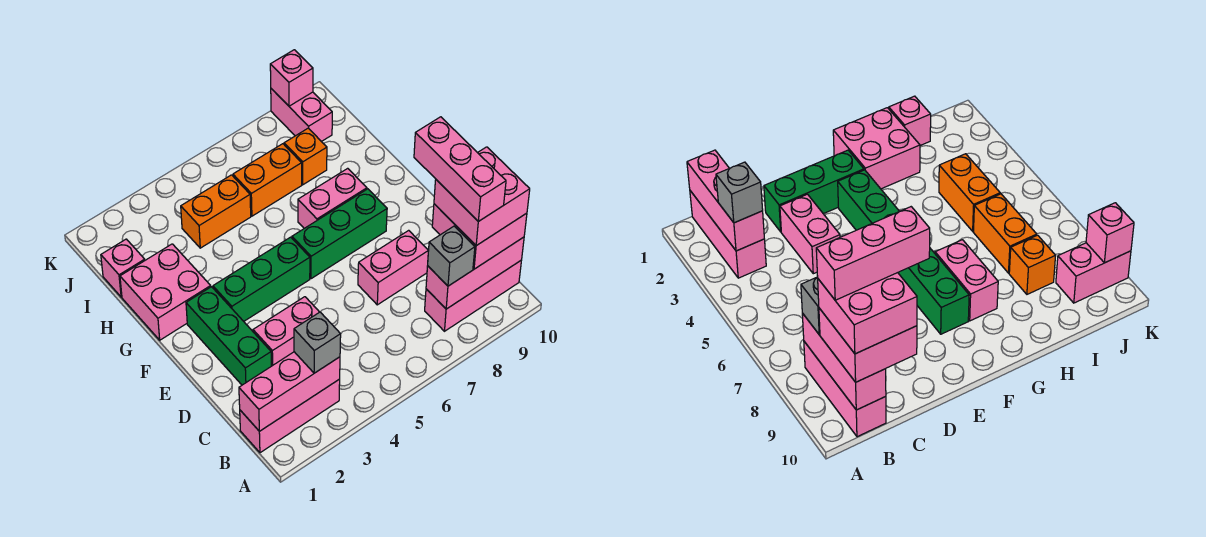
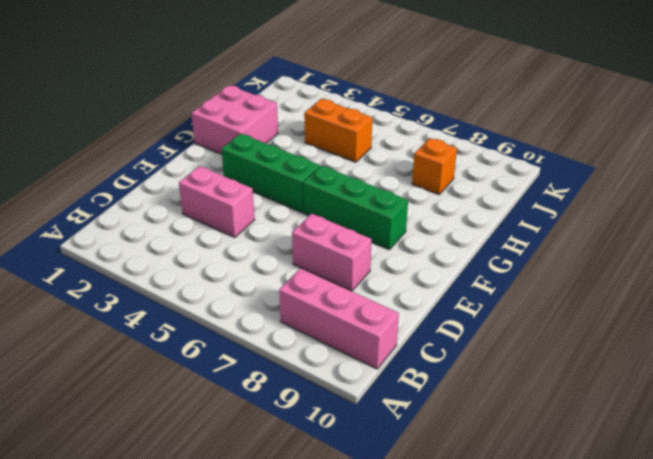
none -> pink brick B1:B3 level 1
none -> green brick D2:F2 level 1
none -> pink brick G7:G8 level 1

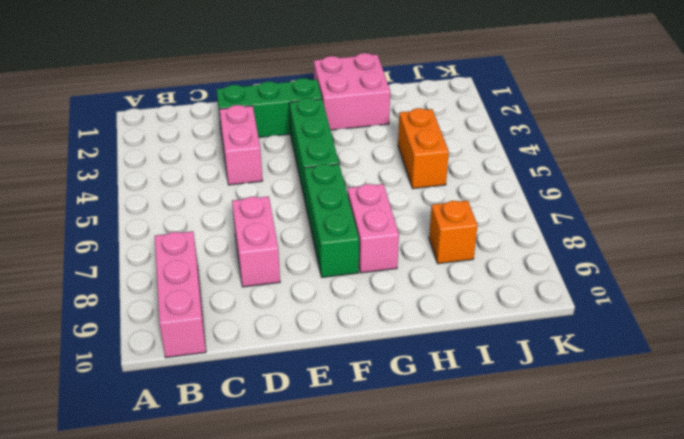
none -> pink brick B1:B3 level 1
none -> pink brick I1 level 1
none -> orange brick I6:I7 level 1

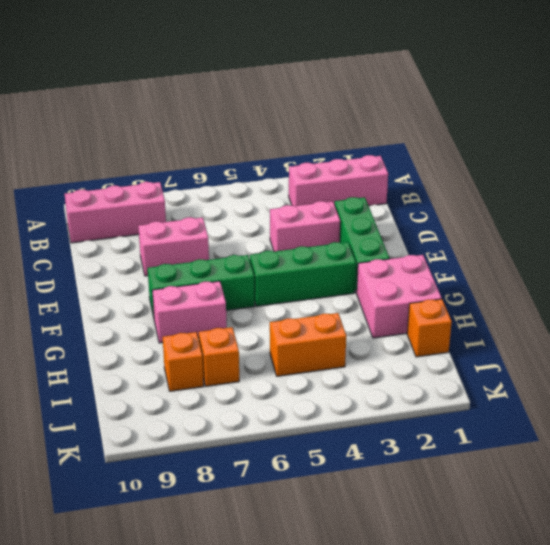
orange brick I1 level 1 -> pink brick I1 level 1
orange brick I7 level 1 -> orange brick I6:I7 level 1
none -> pink brick J9:K9 level 1
none -> pink brick B1:B3 level 2
none -> pink brick B8:B10 level 2

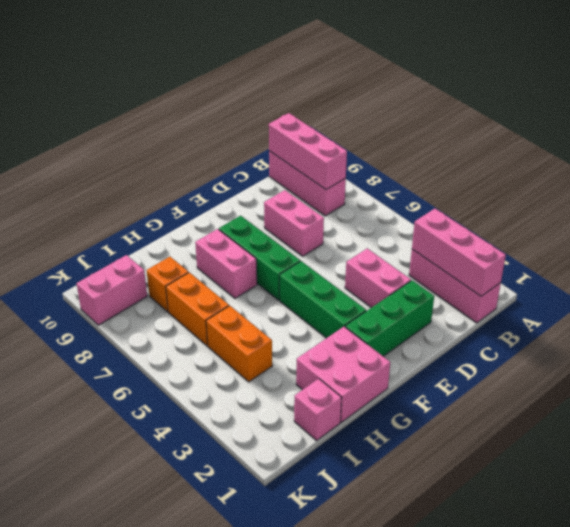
none -> pink brick K9 level 2
none -> grey brick B3 level 3
none -> grey brick B8 level 3

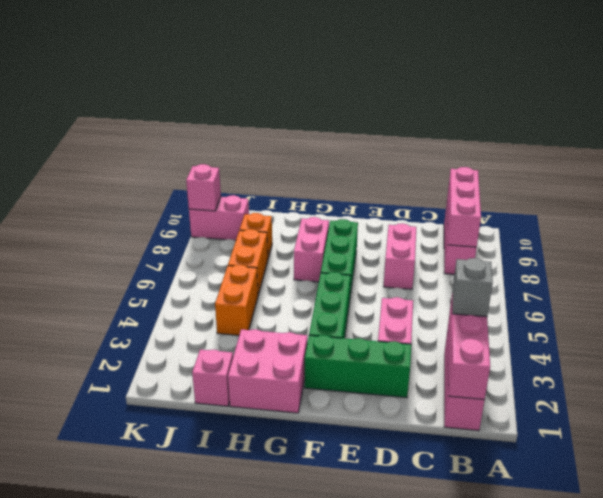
none -> grey brick B8 level 3
none -> pink brick B9:C10 level 3
none -> pink brick B9:C10 level 4

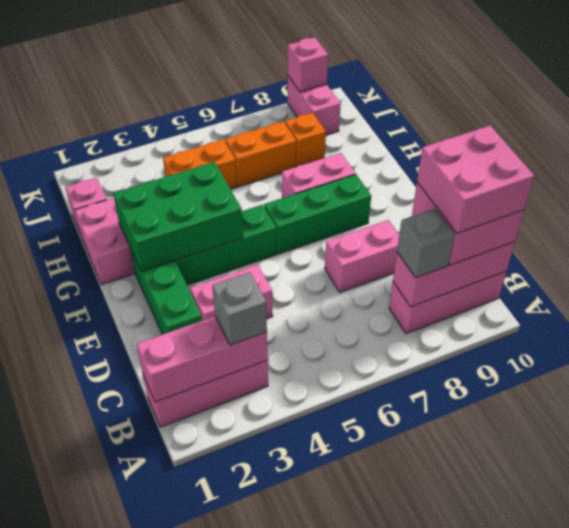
green brick F2:G4 level 2 -> none
none -> pink brick B9:D9 level 5

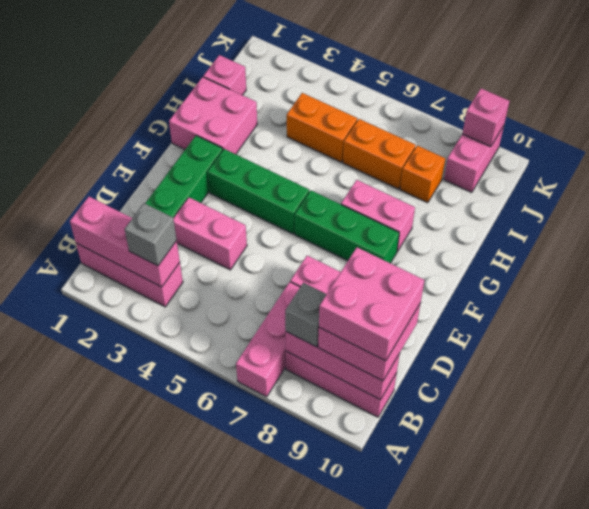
pink brick A7:C7 level 1 -> pink brick B9:D9 level 5

